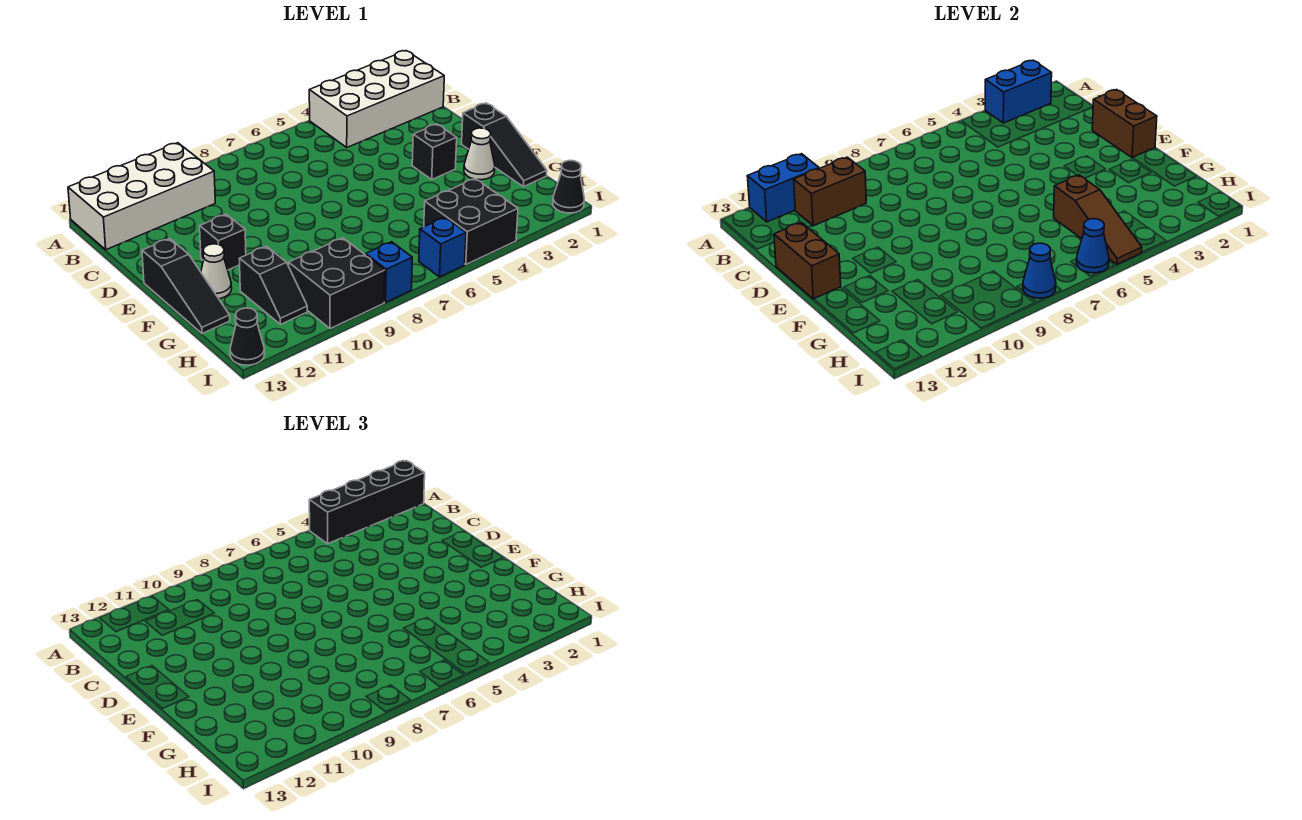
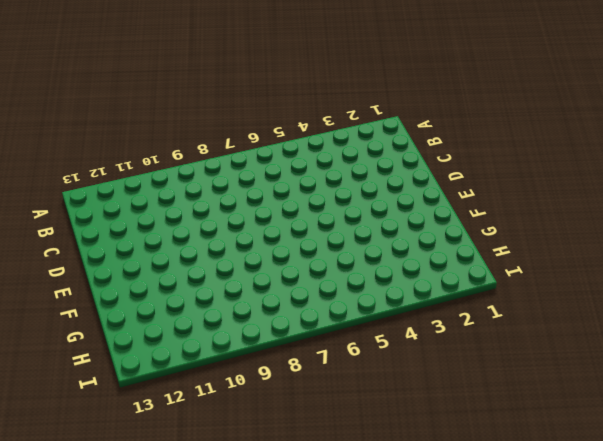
none -> white brick A1:B4 level 1
none -> white brick A10:B13 level 1
none -> black slope E1:G1 level 1 top E

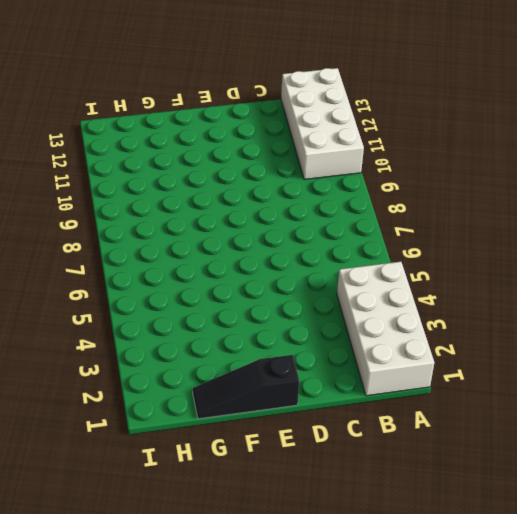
none -> black brick E3 level 1
none -> black brick E11 level 1
none -> black slope E13:G13 level 1 top E

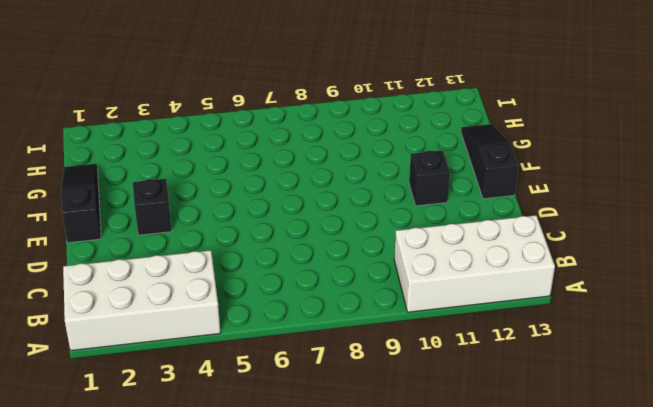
none -> white cone F2 level 1
none -> white cone F12 level 1
none -> black slope G11:H11 level 1 top G

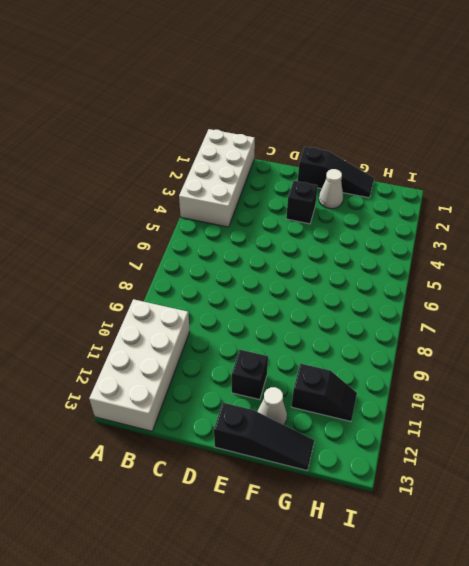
none -> black brick H4:I5 level 1
none -> black brick H9:I10 level 1
none -> black cone I1 level 1

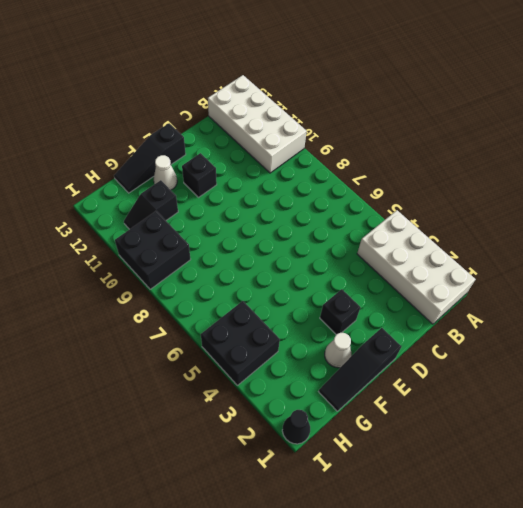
none -> blue brick I6 level 1
none -> blue brick I8 level 1
none -> black cone I13 level 1

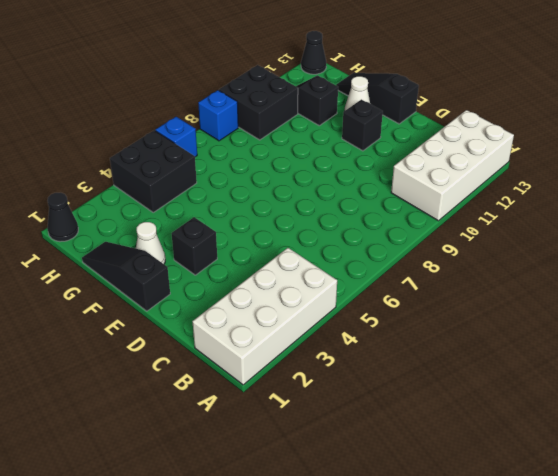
none -> blue brick A2:A3 level 2
none -> blue brick A11:A12 level 2
none -> brown brick B10:B11 level 2

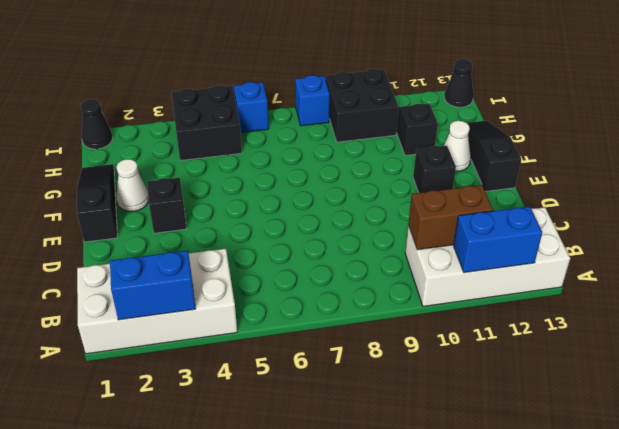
none -> brown brick D1:E1 level 2
none -> brown brick D13:E13 level 2
none -> brown slope G5:I5 level 2 top G

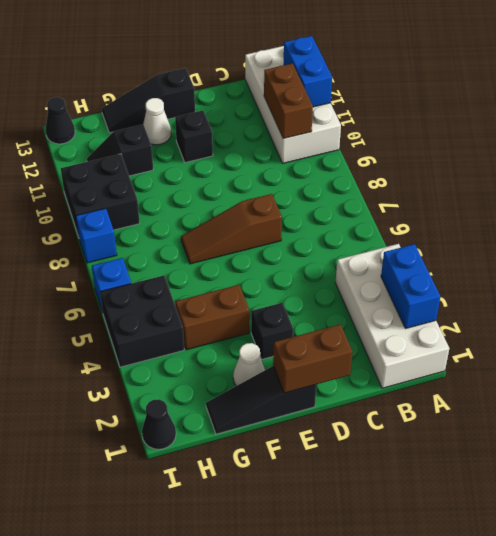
brown slope D7:F7 level 1 top D -> brown slope G5:I5 level 2 top G
brown brick F4:G4 level 1 -> brown brick D13:E13 level 2
none -> blue cone I6 level 2
none -> blue cone I8 level 2
none -> black brick A1:A4 level 3

